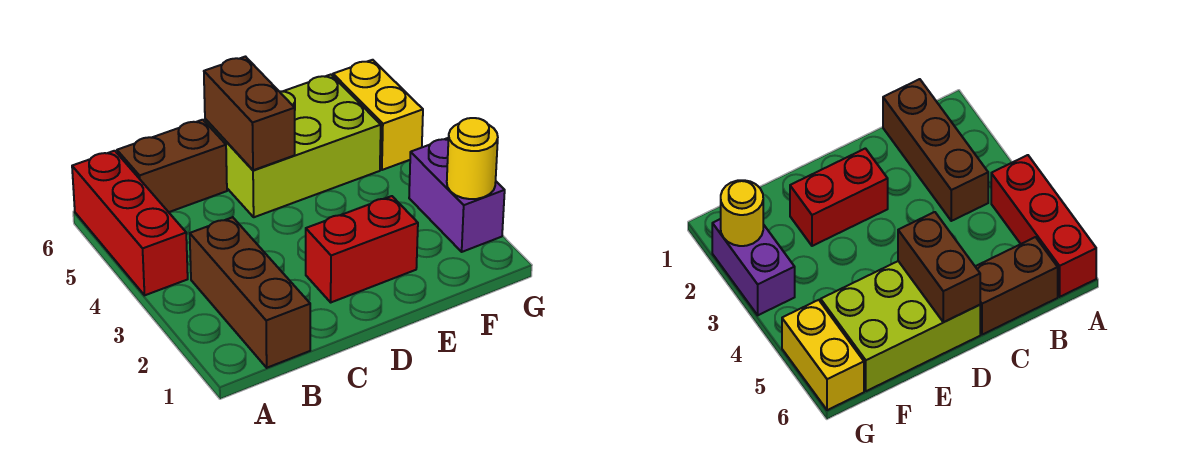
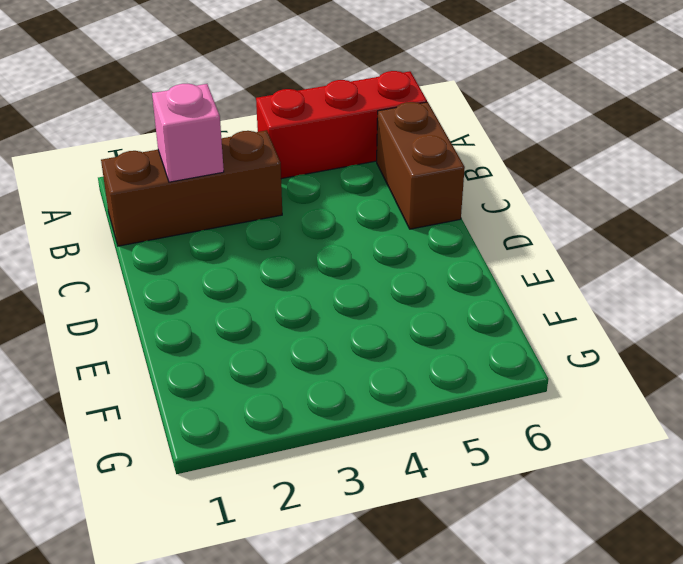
pink brick B2 level 2 -> none
none -> red brick D2:E2 level 1
none -> lime brick D5:F6 level 1

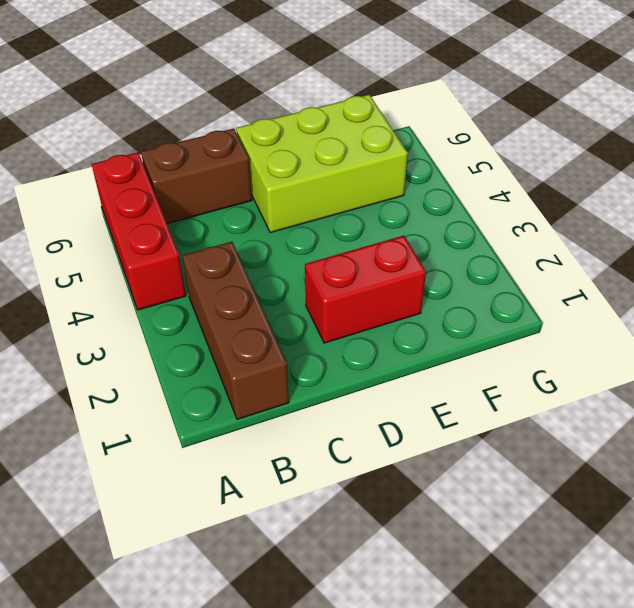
none -> purple brick G2:G3 level 1
none -> yellow brick G5:G6 level 1

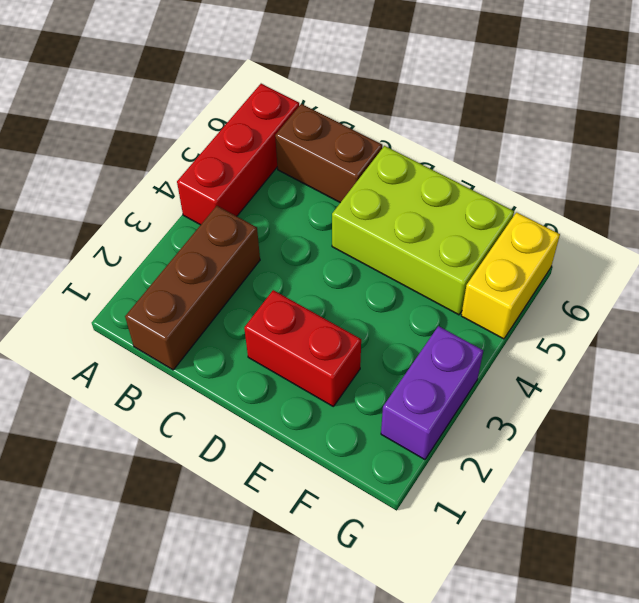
none -> brown brick D5:D6 level 2
none -> yellow round brick G2 level 2

